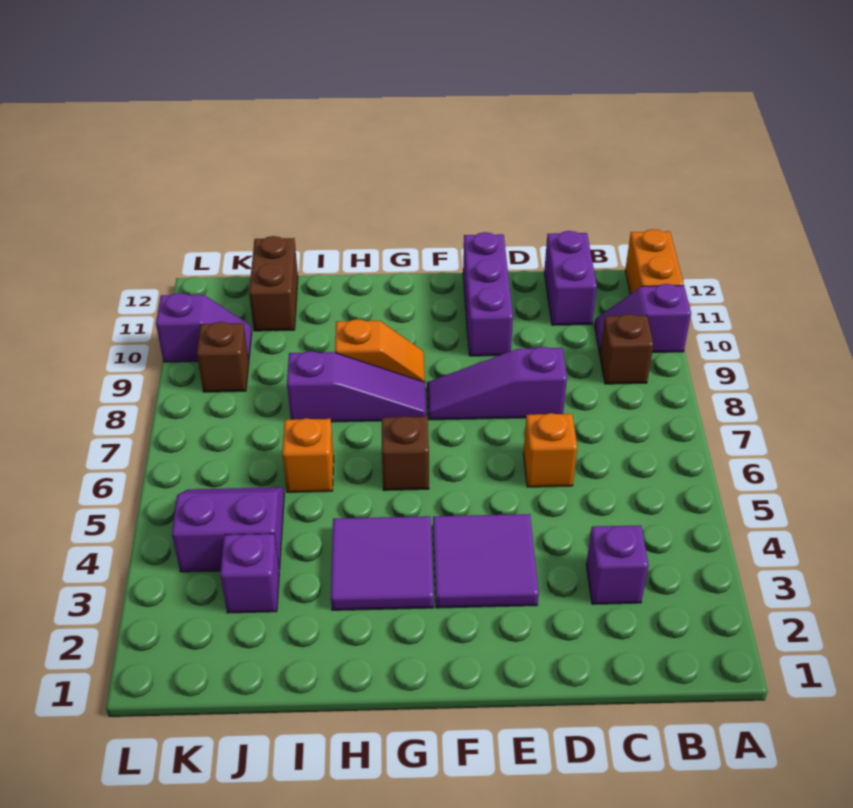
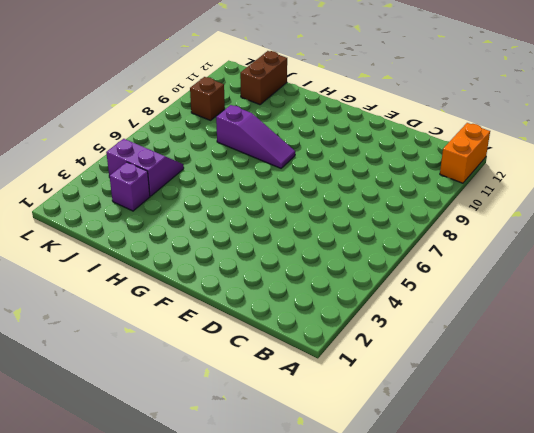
none -> purple slope A10:B10 level 1 top A
none -> brown brick B9 level 1
none -> purple brick C3 level 1

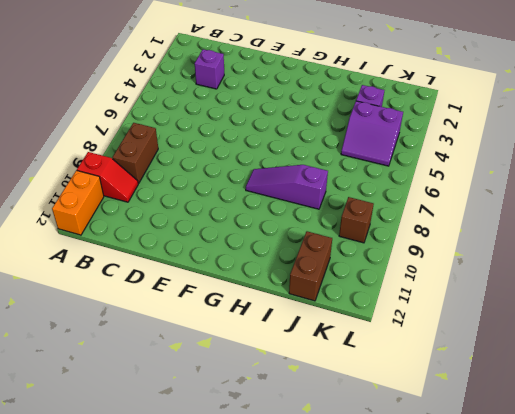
red slope A10:B10 level 1 top A -> purple slope A10:B10 level 1 top A
brown brick B8:B9 level 1 -> brown brick B9 level 1
none -> purple brick C11:C12 level 1
none -> orange brick D6 level 1
none -> purple slope D8:F8 level 1 top D

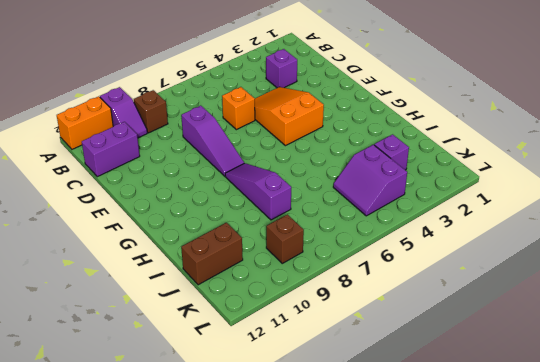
orange slope D4:F5 level 1 top F -> purple tile E3:F4 level 1
none -> purple brick E10:E12 level 1
none -> purple tile G3:H4 level 1
none -> brown brick G6 level 1

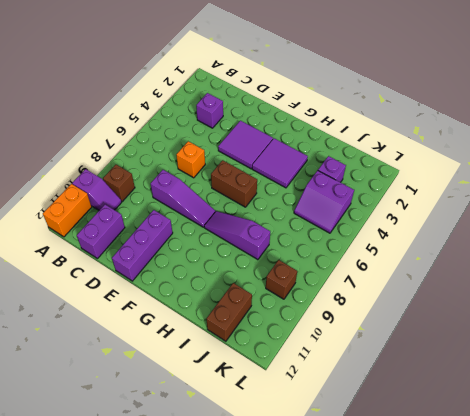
brown brick F6:G6 level 1 -> brown brick G6 level 1
none -> orange slope G9:H9 level 1 top H
none -> orange brick I6 level 1
none -> purple slope K10:L10 level 1 top L

